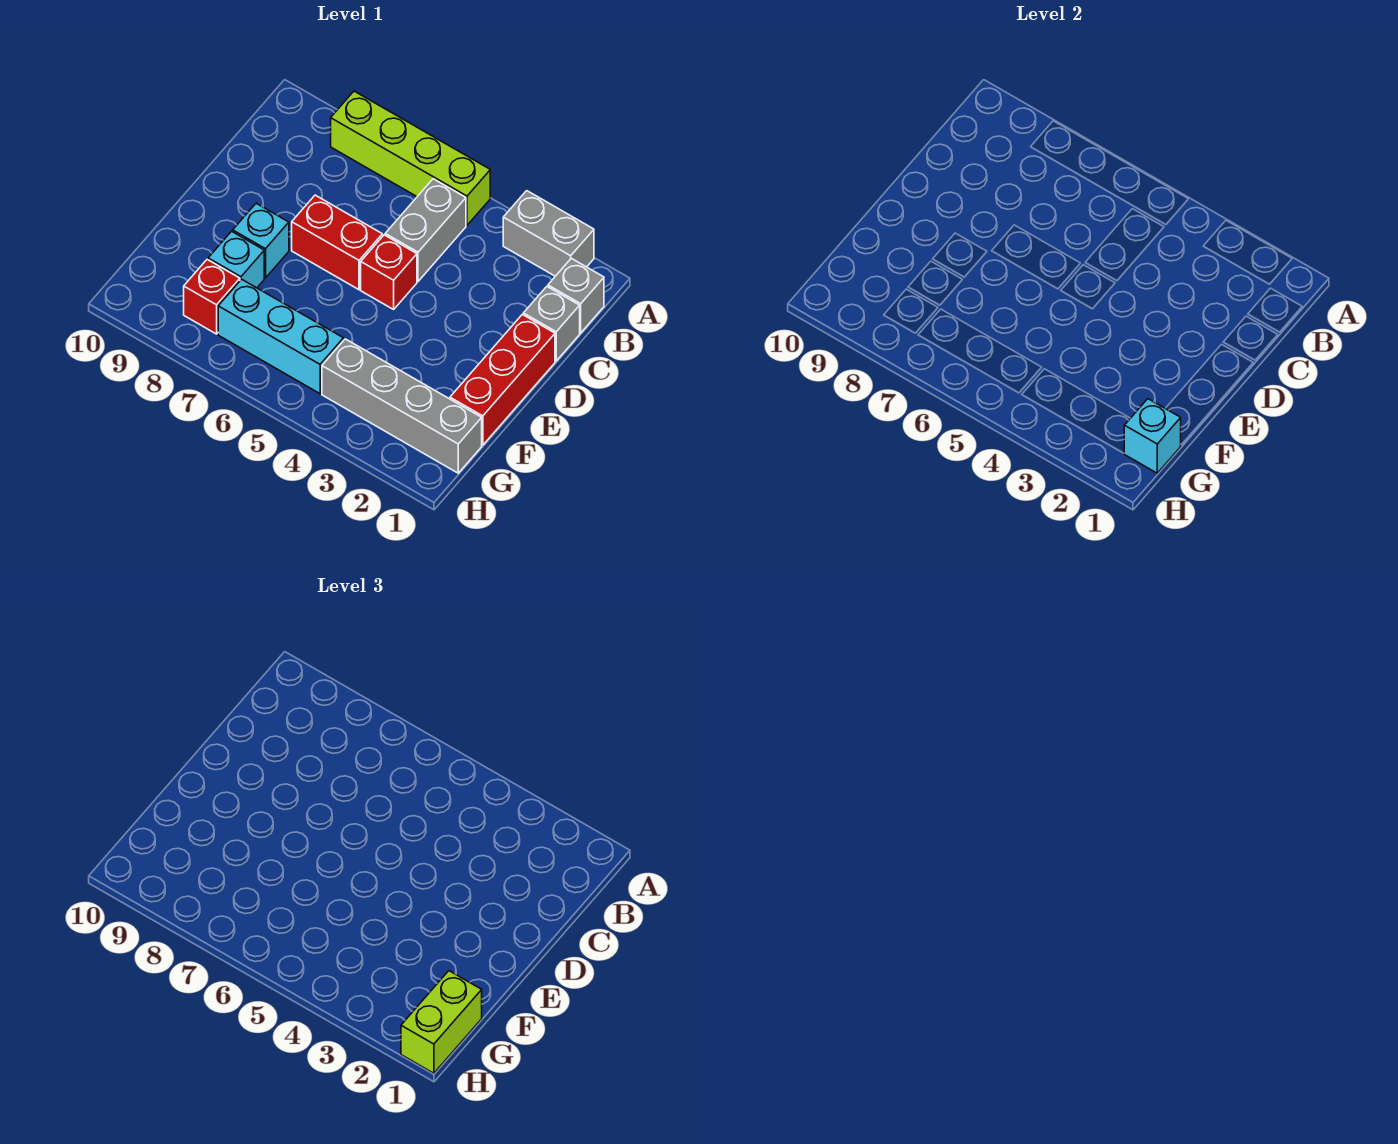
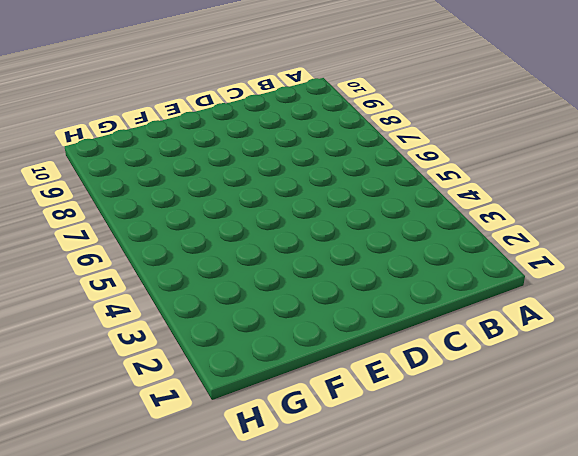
none -> grey brick A2:A3 level 1
none -> lime brick A5:A8 level 1
none -> grey brick B1 level 1

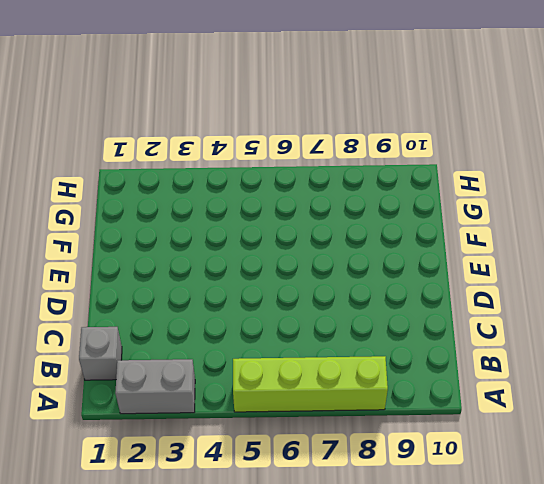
none -> grey brick B5:C5 level 1
none -> grey brick C1 level 1
none -> red brick D1:F1 level 1

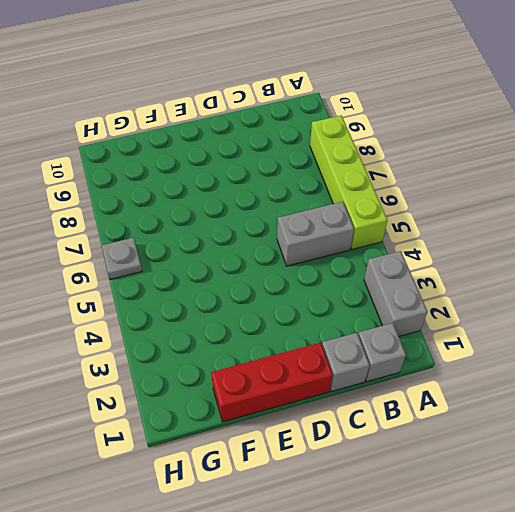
grey plate H6 level 1 -> none
none -> red brick D5 level 1
none -> red brick D6:D7 level 1
none -> cyan brick E8 level 1

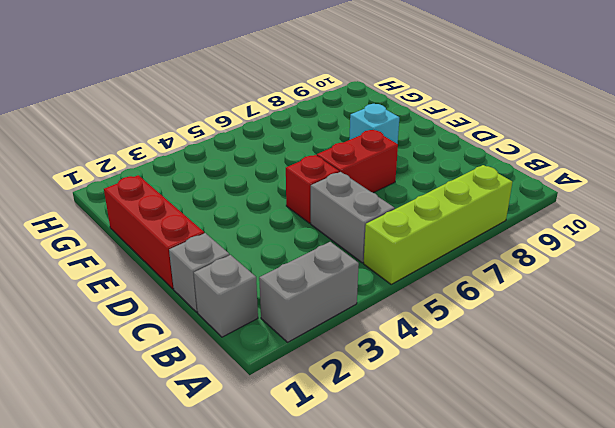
none -> cyan brick F8 level 1
none -> grey brick G1:G4 level 1
none -> cyan brick G5:G7 level 1

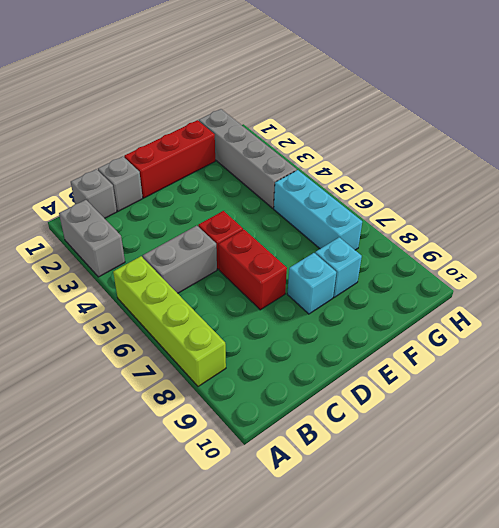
none -> red brick G8 level 1
none -> cyan brick G1 level 2
none -> lime brick G1:H1 level 3

